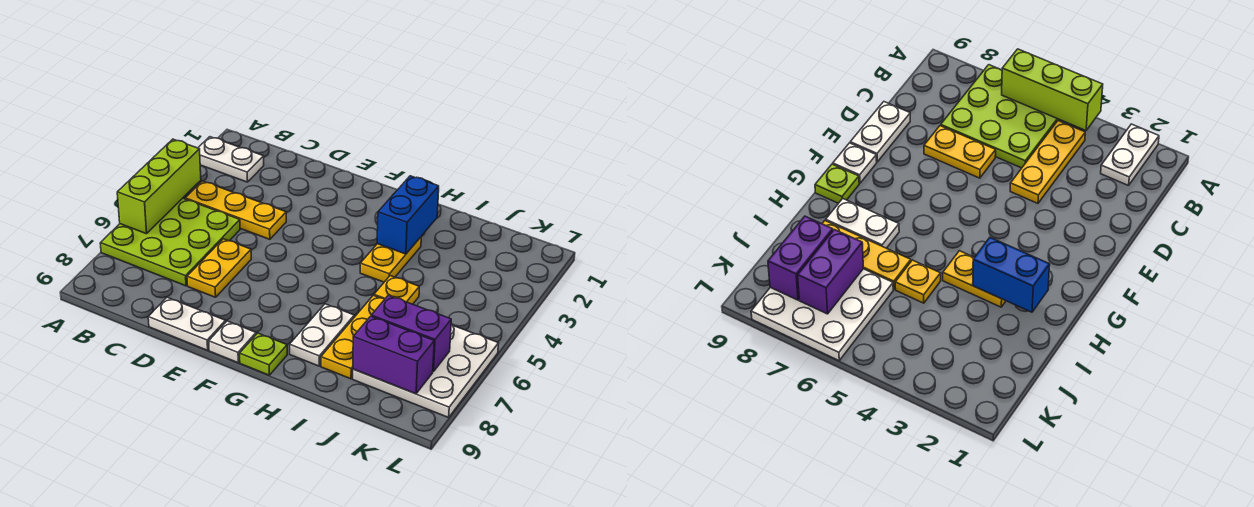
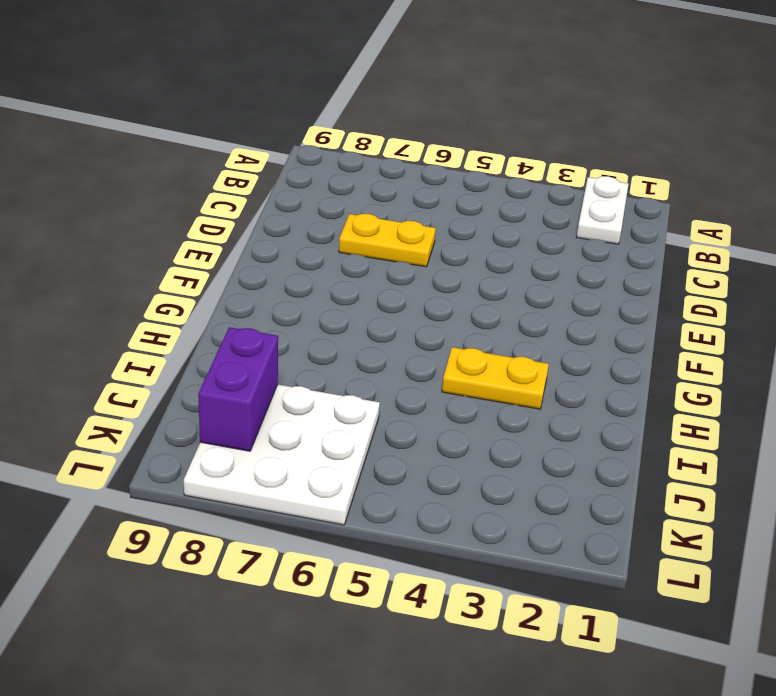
none -> lime plate A5:C7 level 1
none -> yellow plate B4:D4 level 1
none -> white plate D9:E9 level 1

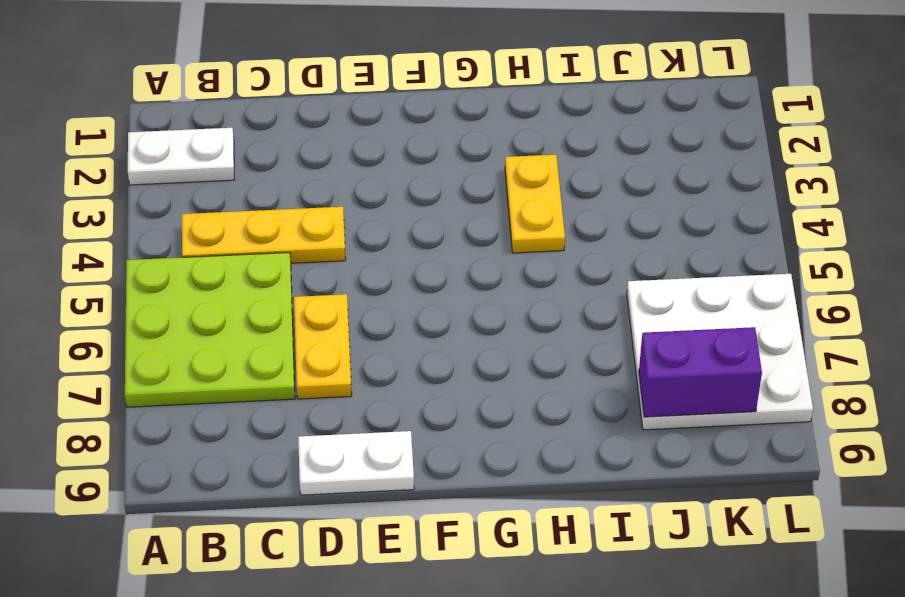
none -> white plate F9 level 1
none -> lime plate G9 level 1
none -> white plate H7:H8 level 1

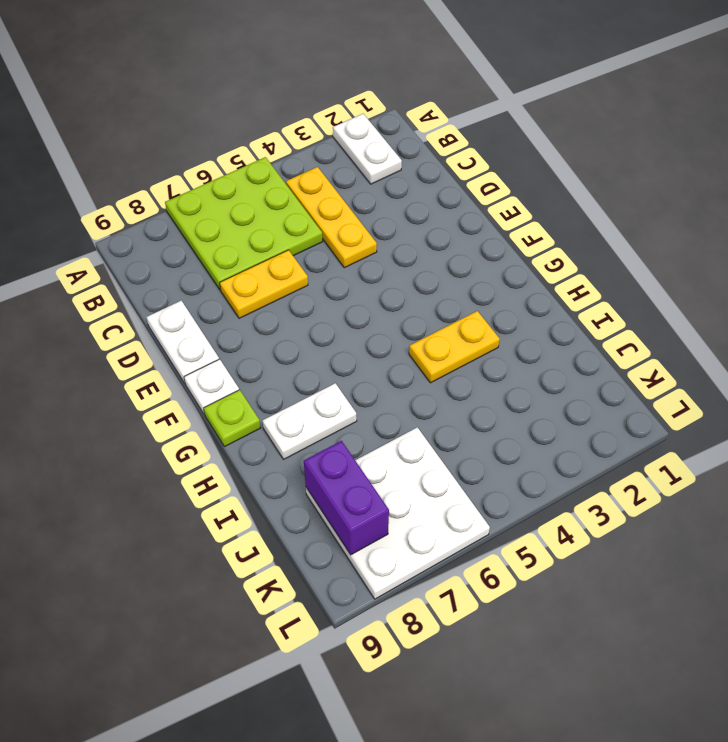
none -> yellow plate I5 level 1
none -> yellow plate I6:I8 level 1
none -> lime brick A4:A6 level 2

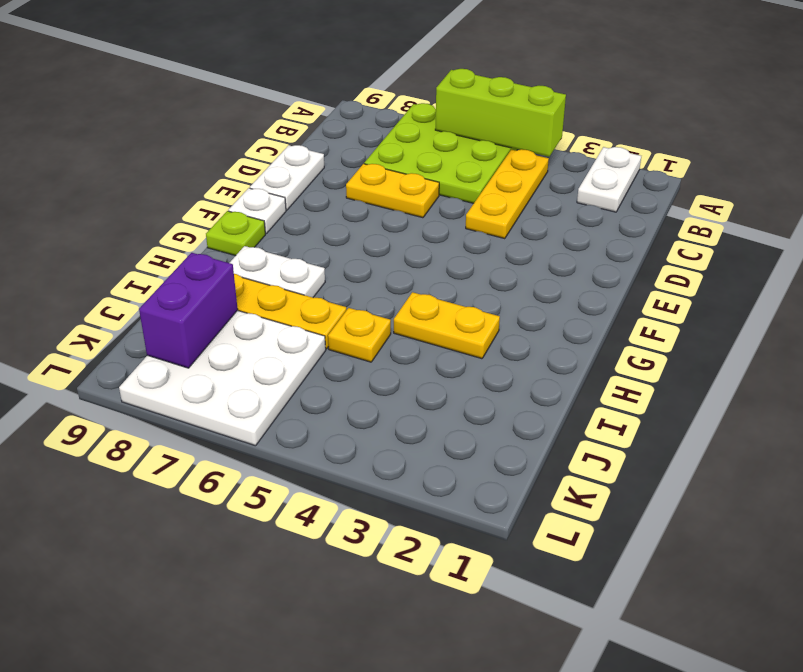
none -> blue brick H2:H3 level 2
none -> purple brick J7:K7 level 2

